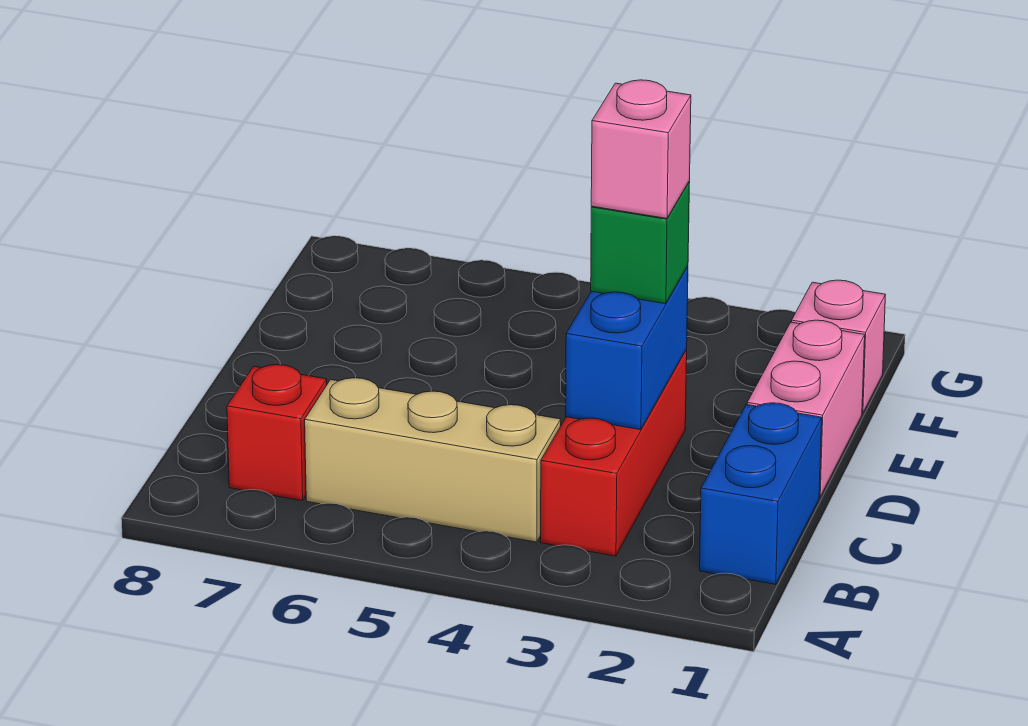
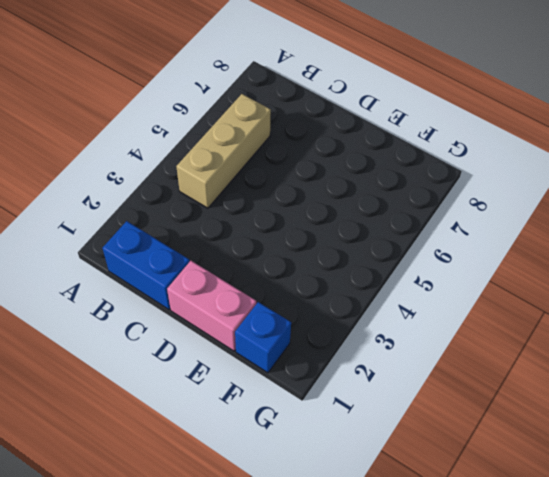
blue brick F1 level 1 -> pink brick F1 level 1
none -> red brick B3:D3 level 1
none -> red brick B7 level 1

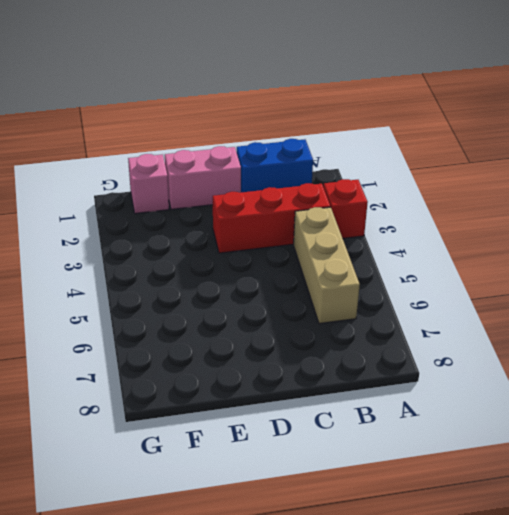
red brick A3 level 1 -> red brick B7 level 1
none -> blue brick C3:D3 level 2
none -> green brick D3 level 3

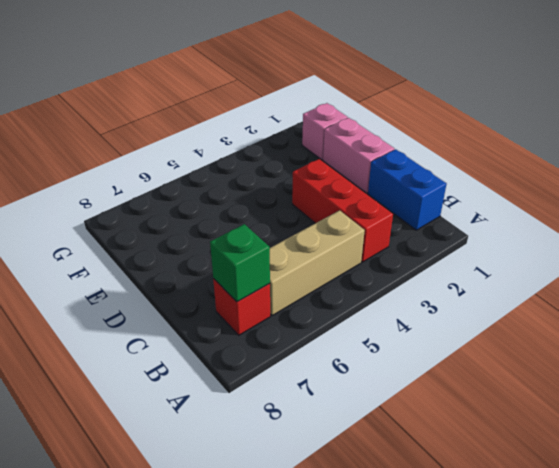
green brick B7 level 2 -> green brick D3 level 3
none -> blue brick C3:D3 level 2
none -> pink brick D3 level 4

